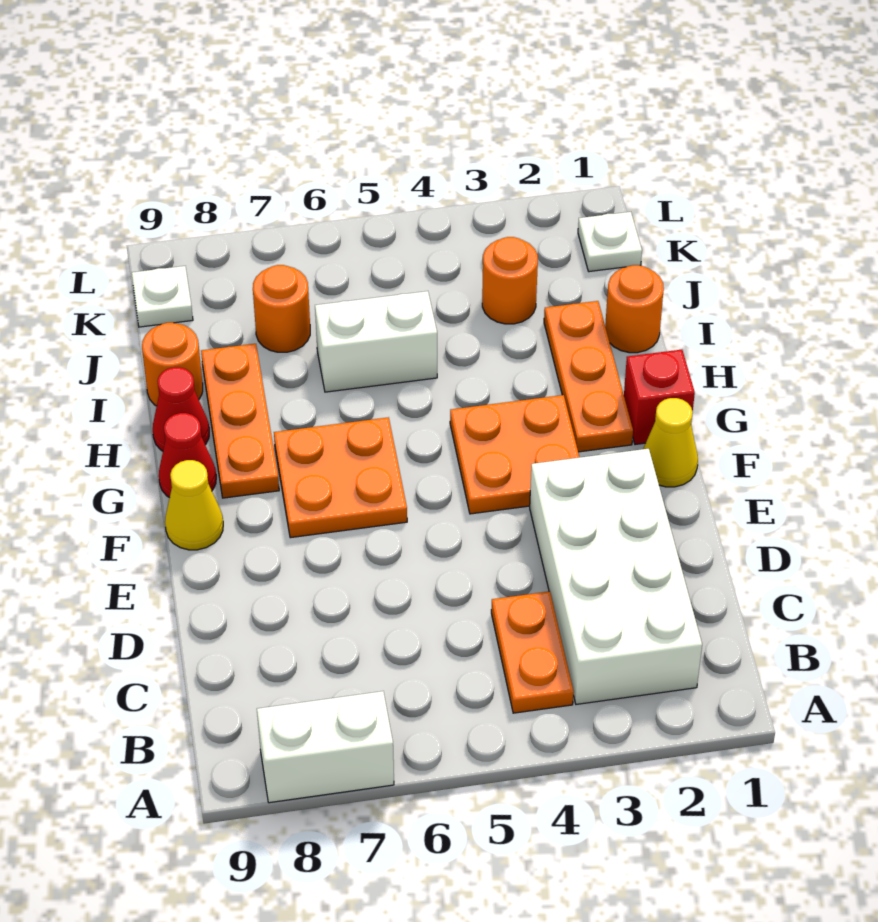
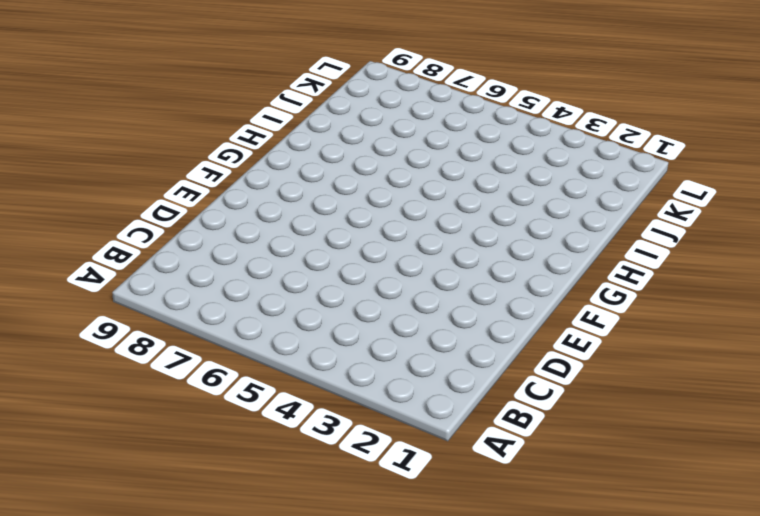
none -> white brick A7:A8 level 1
none -> white brick B2:E3 level 1
none -> orange plate B4:C4 level 1

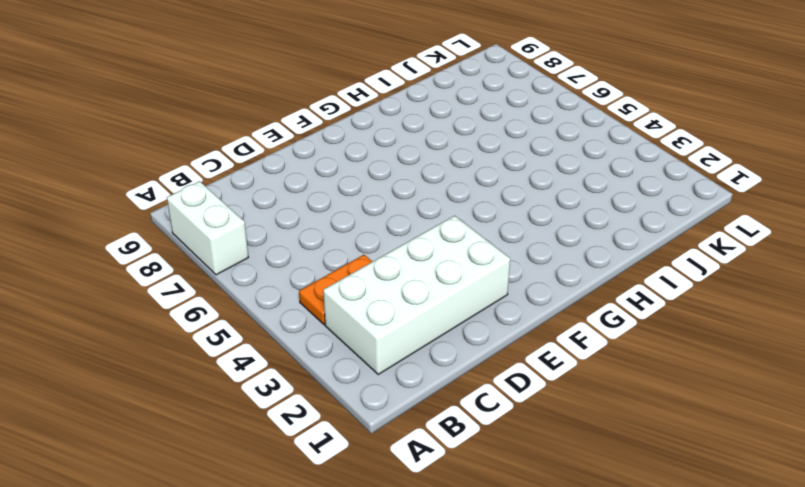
none -> yellow cone F1 level 1
none -> orange plate F3:G4 level 1
none -> orange plate F6:G7 level 1

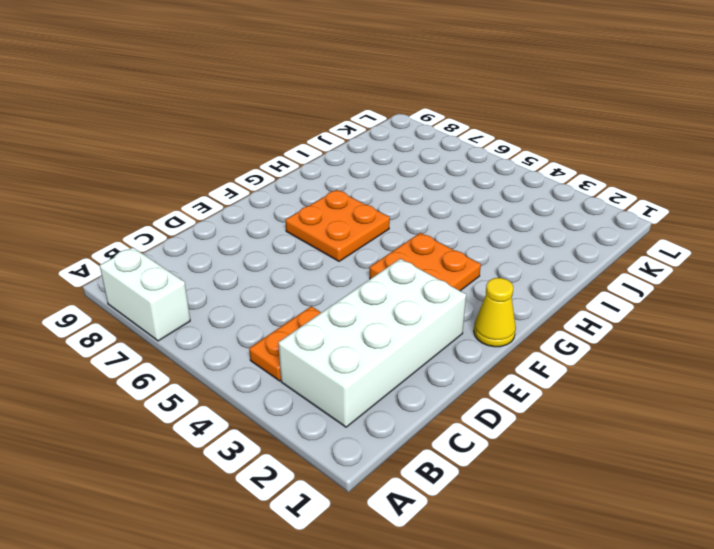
none -> yellow cone F9 level 1
none -> red brick G1 level 1
none -> orange plate G2:I2 level 1

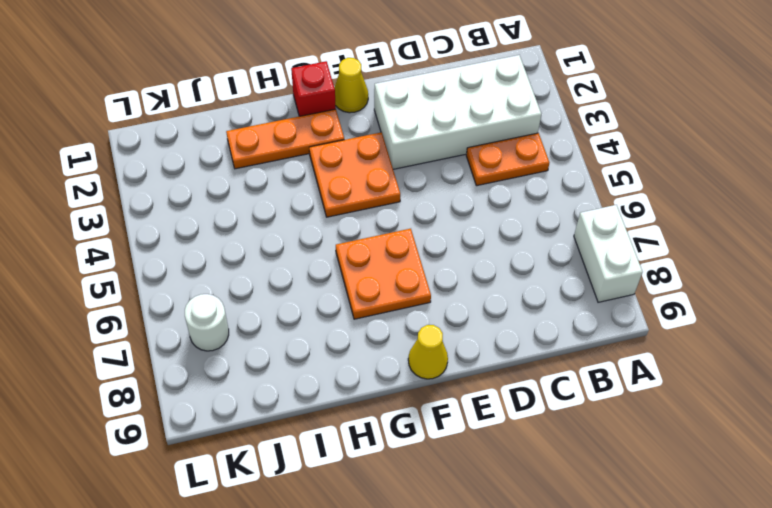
white round brick K7 level 1 -> none
none -> orange plate G8:I8 level 1
none -> red cone G9 level 1
none -> red cone H9 level 1

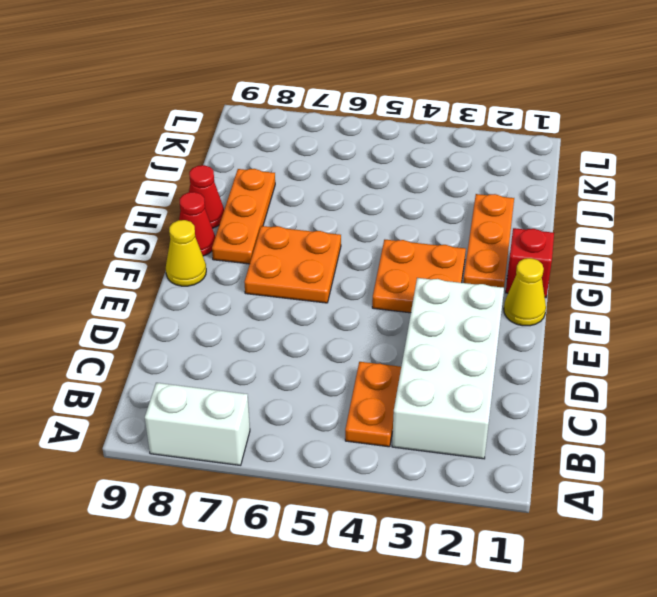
none -> orange round brick I1 level 1
none -> white brick I5:I6 level 1
none -> orange round brick I9 level 1

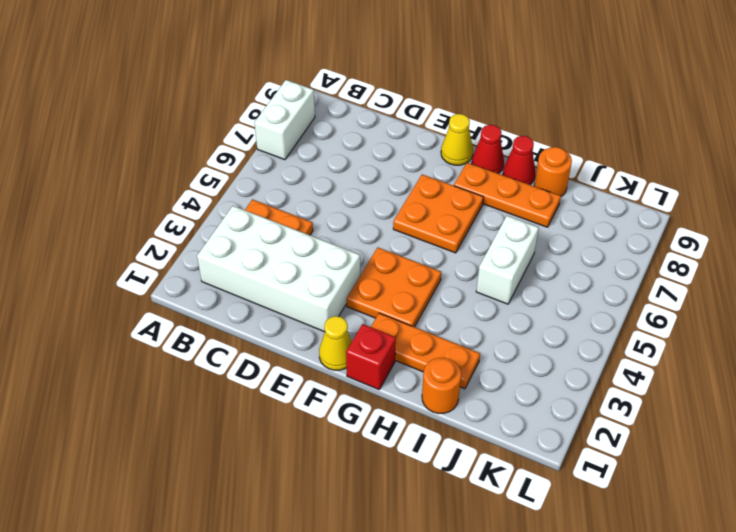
none -> orange round brick J3 level 1
none -> orange round brick J7 level 1
none -> white plate K1 level 1

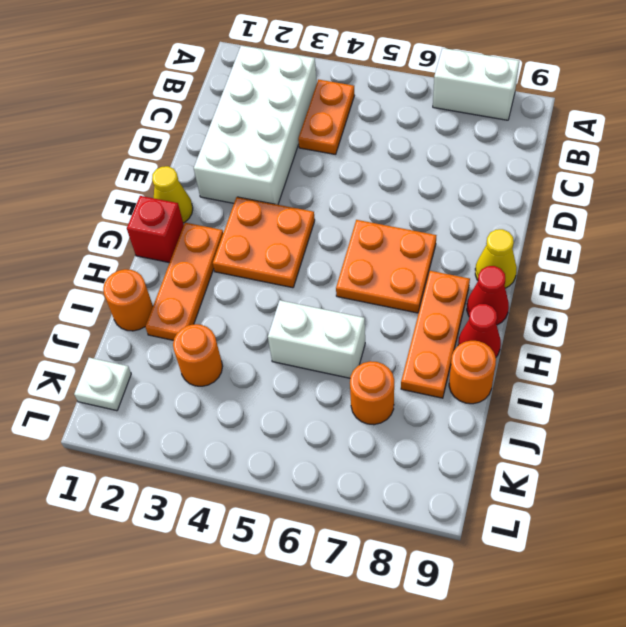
none -> white plate K9 level 1

